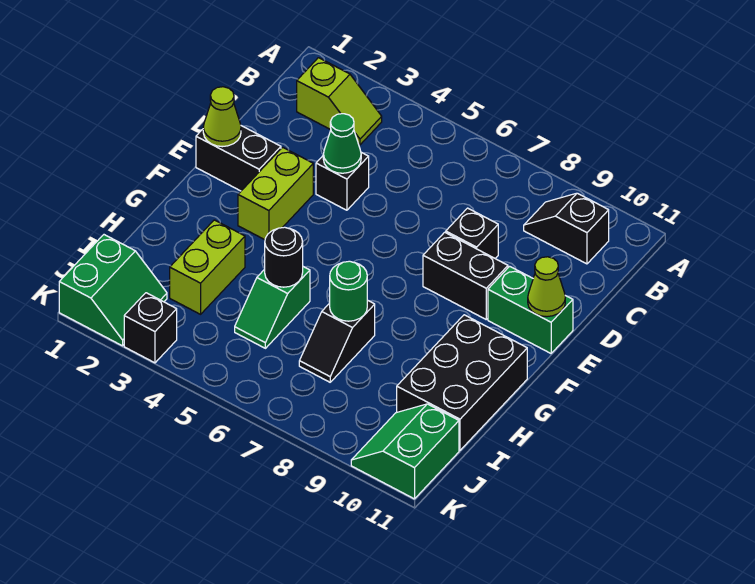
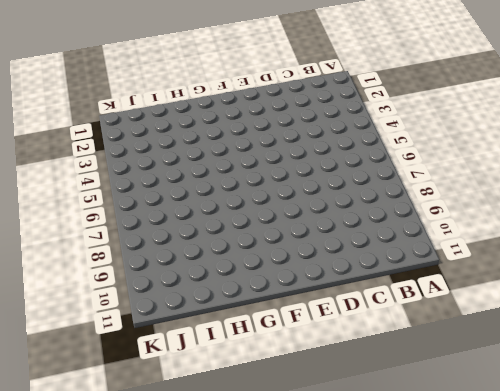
none -> lime slope B2:B3 level 1 top 2
none -> black slope B9:B10 level 1 top 10
none -> black brick D4 level 1

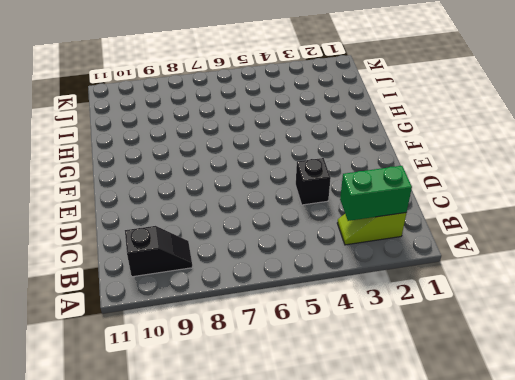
green brick B2:B3 level 2 -> green brick E10:E11 level 1
none -> black brick D8 level 1
none -> black brick E1:E2 level 1
none -> lime brick E3:F3 level 1

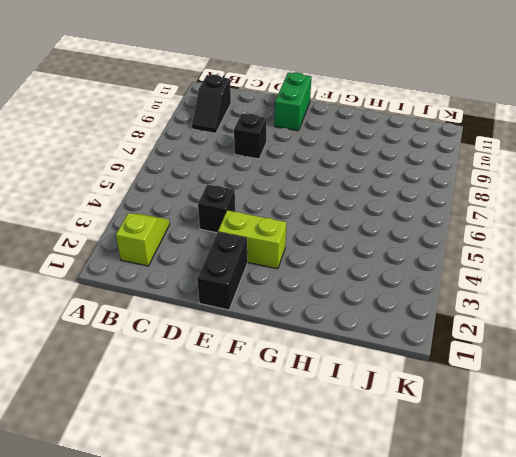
none -> black brick E8:E9 level 1
none -> black brick G10:I11 level 1
none -> lime brick H3:I3 level 1

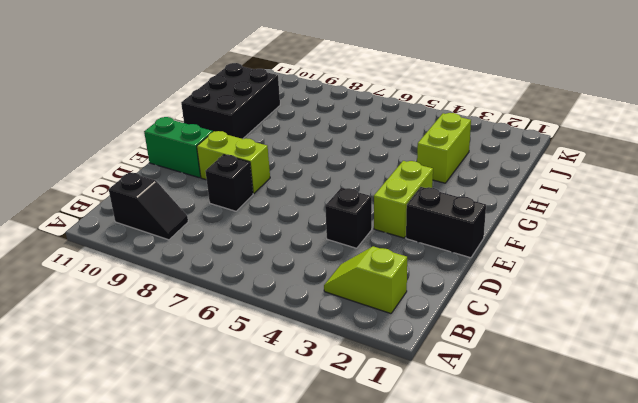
lime brick E8:E9 level 1 -> black brick E8:E9 level 1
none -> green slope H5:I5 level 1 top H
none -> black slope H7:I7 level 1 top H
none -> green slope J1:K2 level 1 top 1

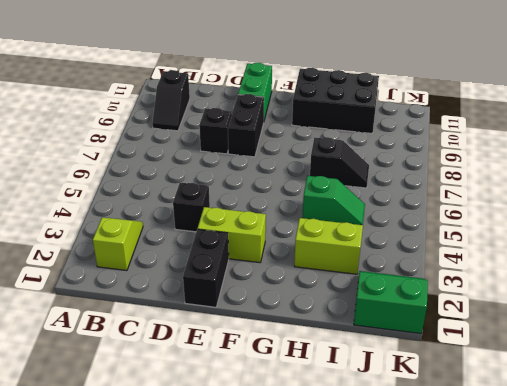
none -> green slope J10:K11 level 1 top 11
none -> black brick K3 level 1
none -> green cone D4 level 2

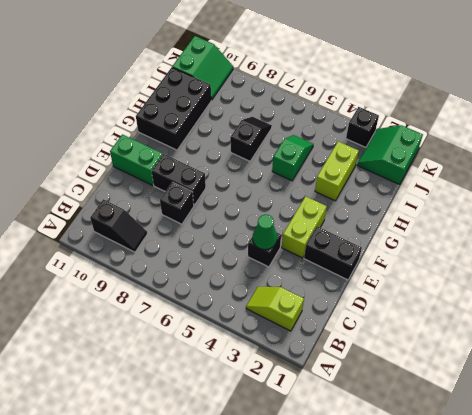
none -> lime cone E1 level 2
none -> lime cone E11 level 2
none -> black round brick H5 level 2

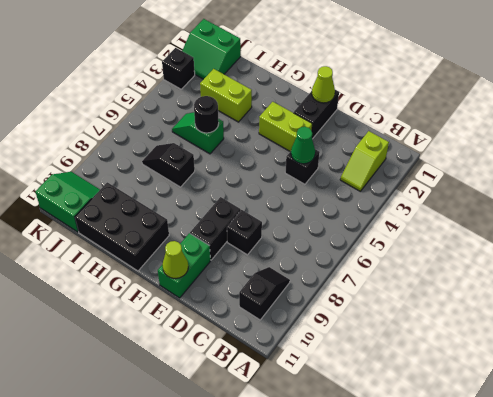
none -> green round brick H7 level 2

